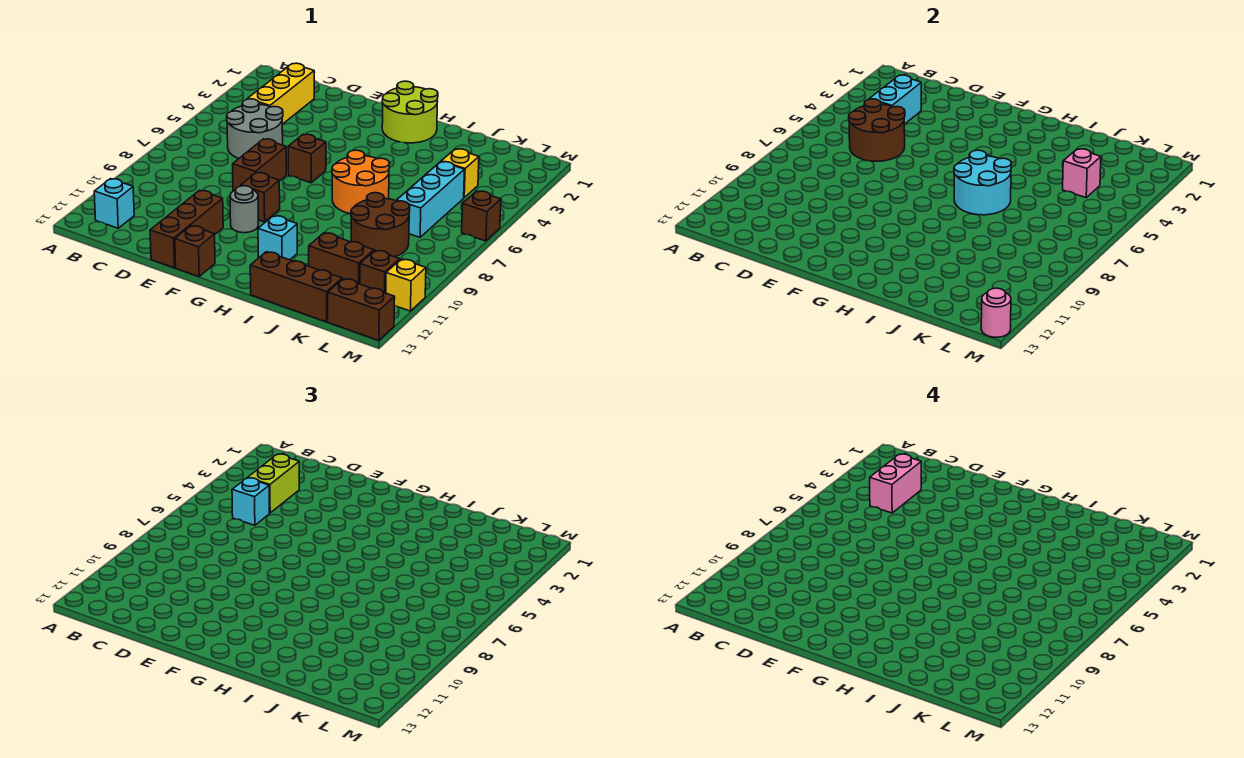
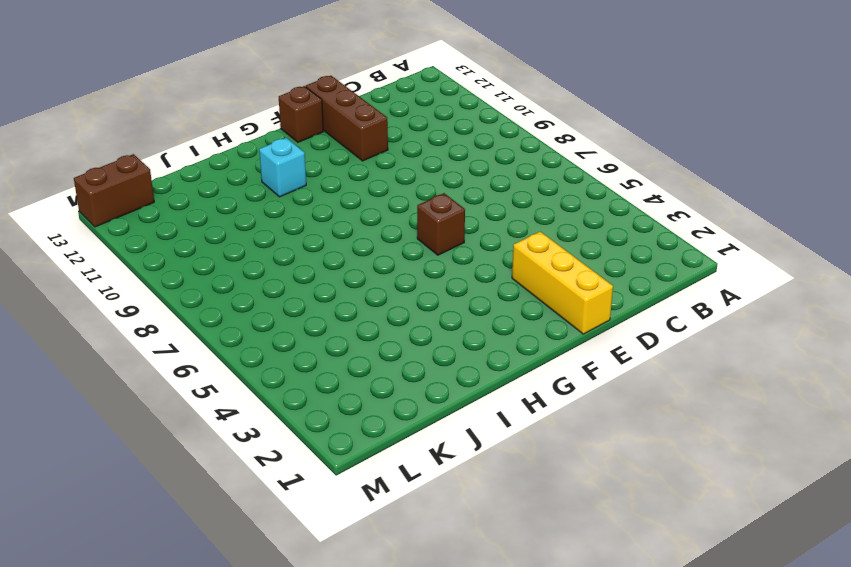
yellow brick E1:E3 level 1 -> yellow brick C2:C4 level 1
none -> cyan brick B12 level 1
none -> grey round brick C5:D6 level 1
none -> brown brick E7:E8 level 1

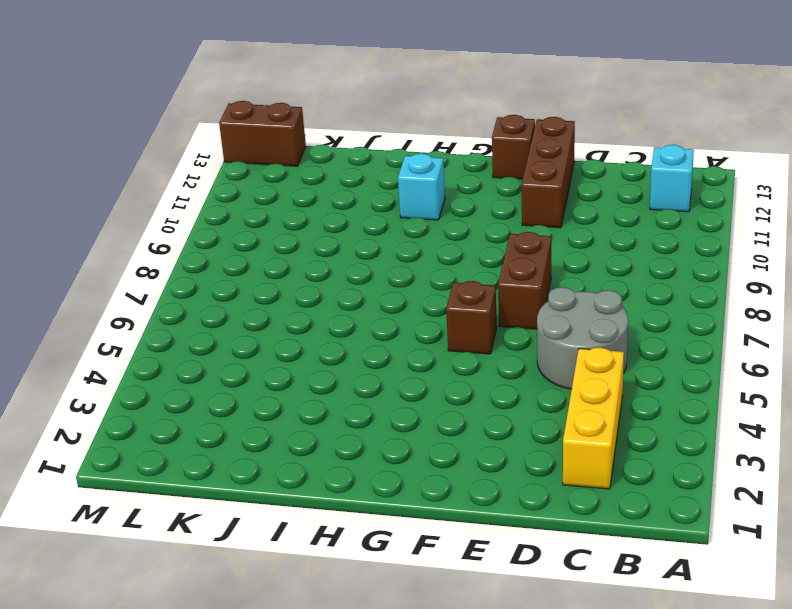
none -> brown brick F9 level 1
none -> grey round brick F10 level 1
none -> lime round brick G1:H2 level 1

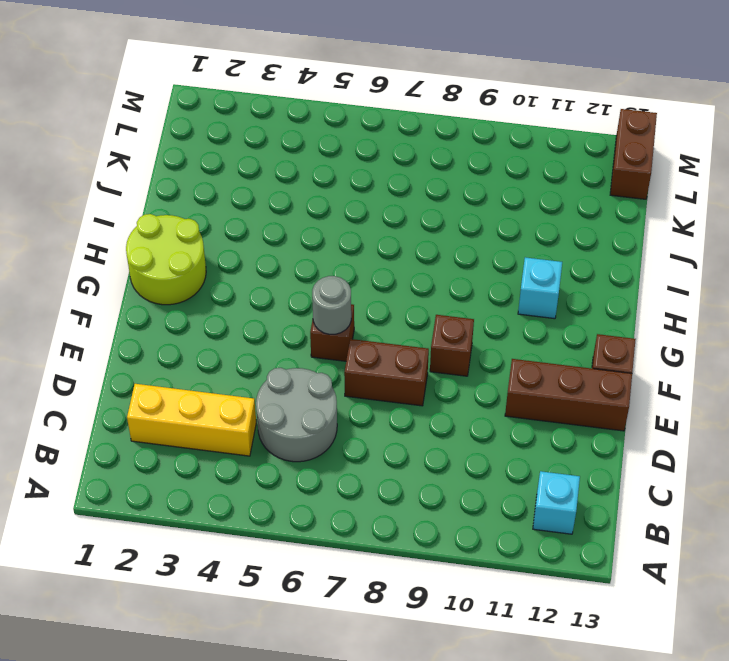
grey round brick F6 level 2 -> grey round brick F10 level 1
none -> orange round brick H6:I7 level 1
none -> brown brick I13:K13 level 1
none -> brown round brick J8:K9 level 1

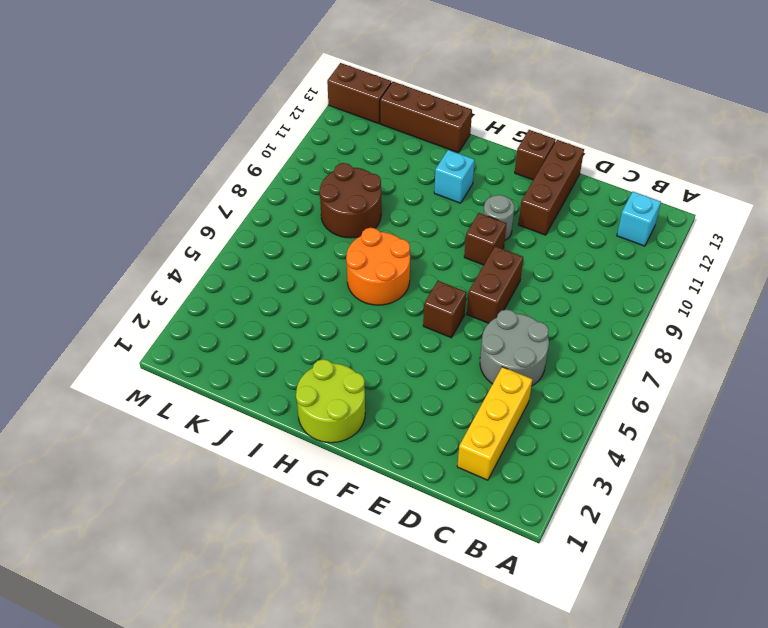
none -> brown brick J11:K11 level 1
none -> yellow brick K4 level 1
none -> cyan brick K5:K7 level 1

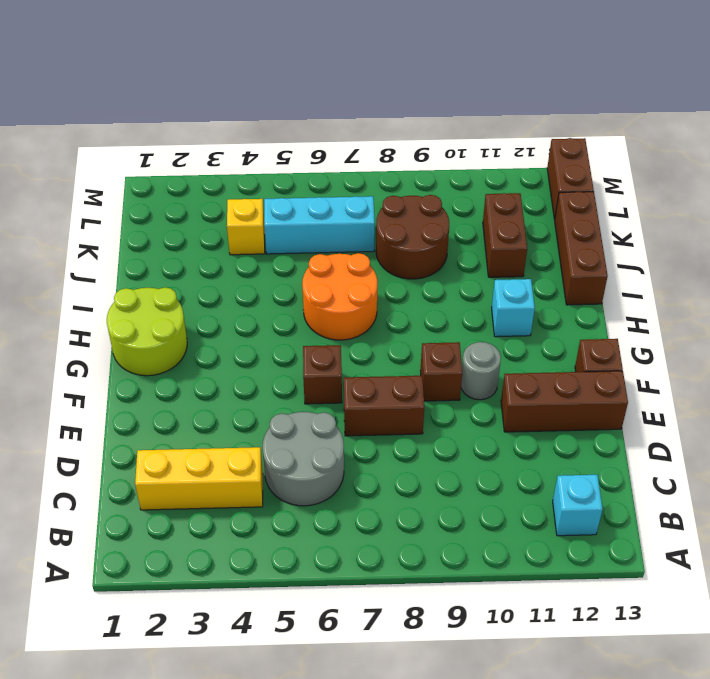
none -> brown brick L11 level 1
none -> brown brick M6 level 1
none -> yellow brick M11 level 1

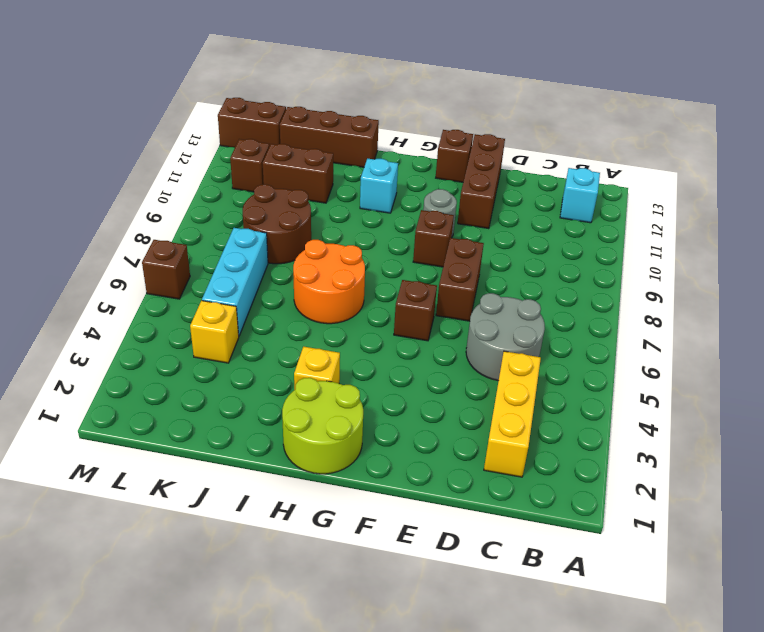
yellow brick H3 level 1 -> yellow brick M11 level 1
none -> cyan brick C3:C4 level 2
none -> brown round brick C5:D6 level 2
none -> cyan round brick H6:I7 level 2

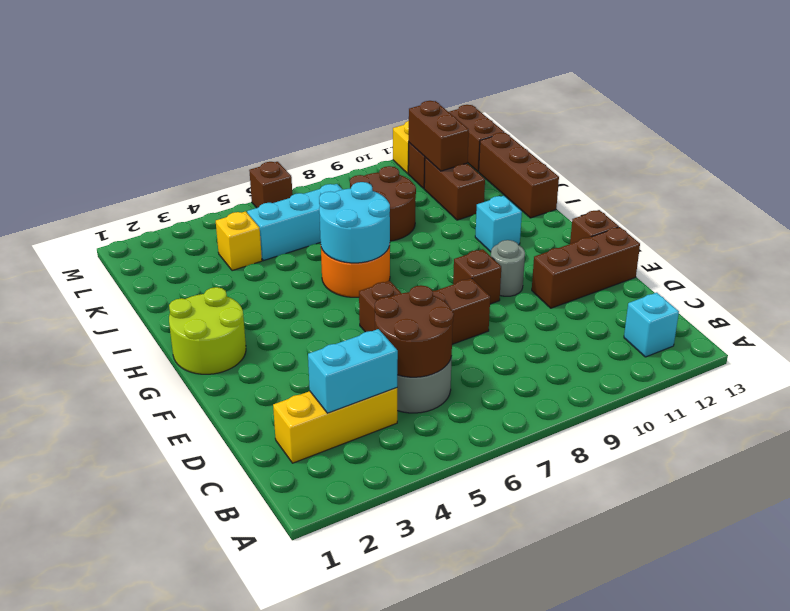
brown brick K11:L11 level 2 -> none
none -> pink brick K4 level 2
none -> pink round brick M13 level 2
none -> lime brick C3:C4 level 3

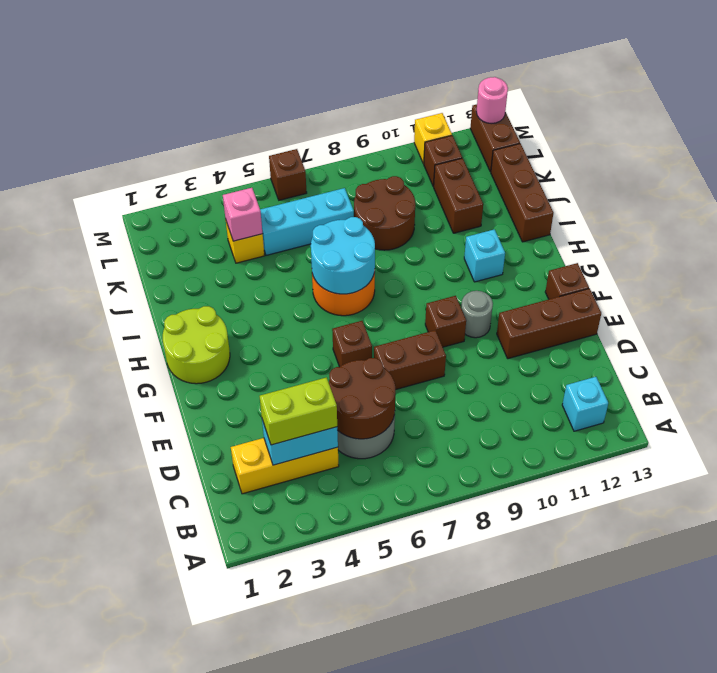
none -> cyan brick C5 level 3
none -> pink brick C3:C4 level 4

